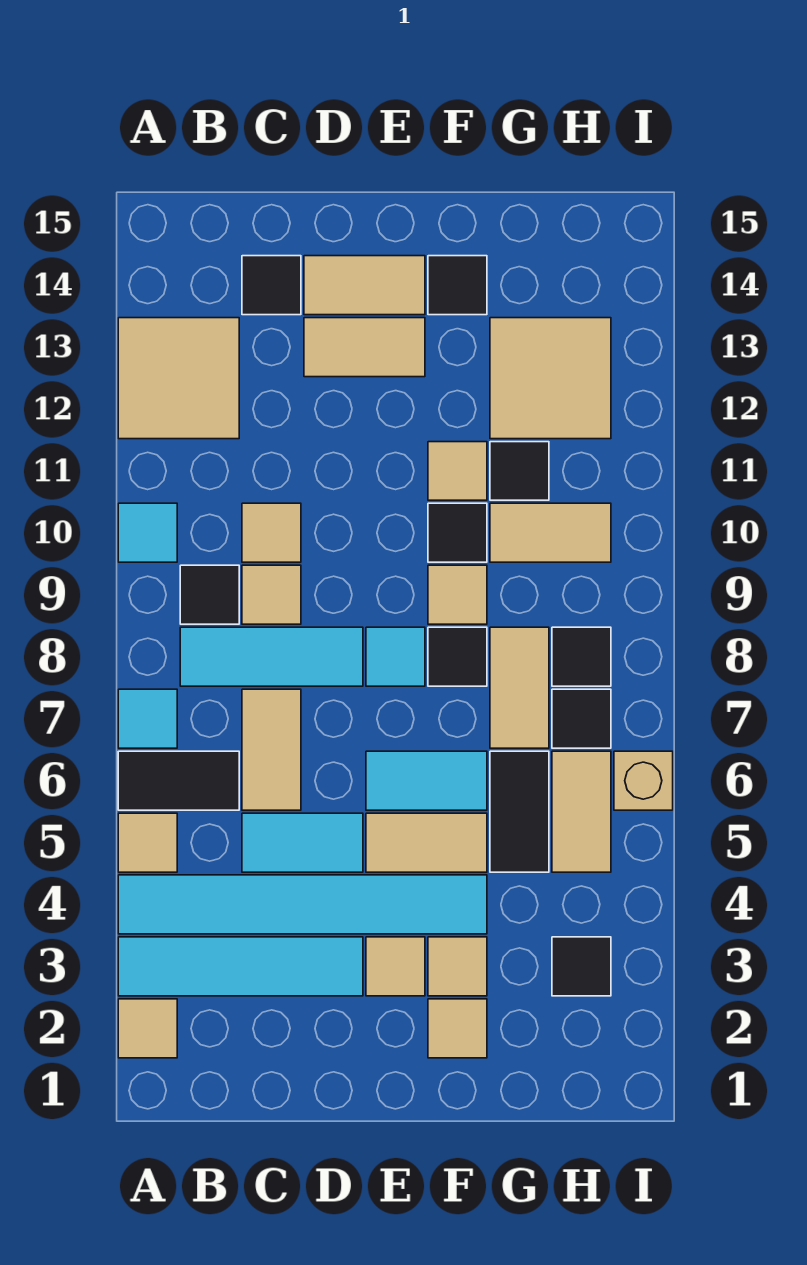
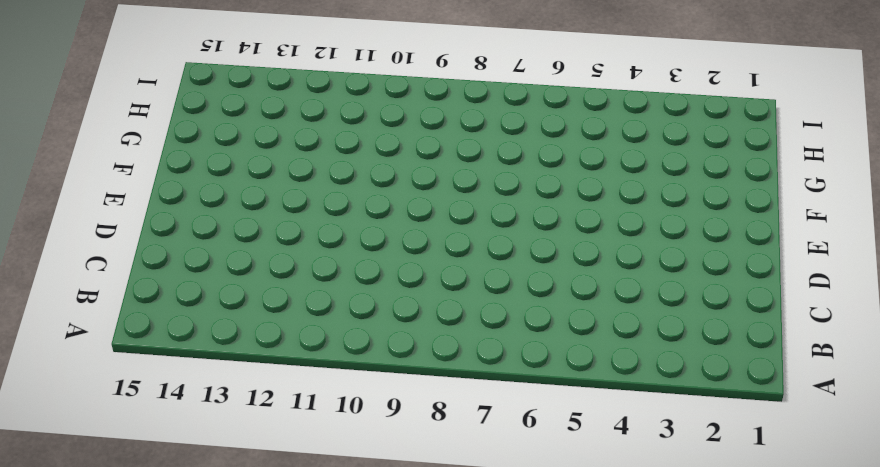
none -> tan tile A2 level 1
none -> cyan tile A3:D3 level 1
none -> cyan tile A4:F4 level 1
none -> tan tile A5 level 1

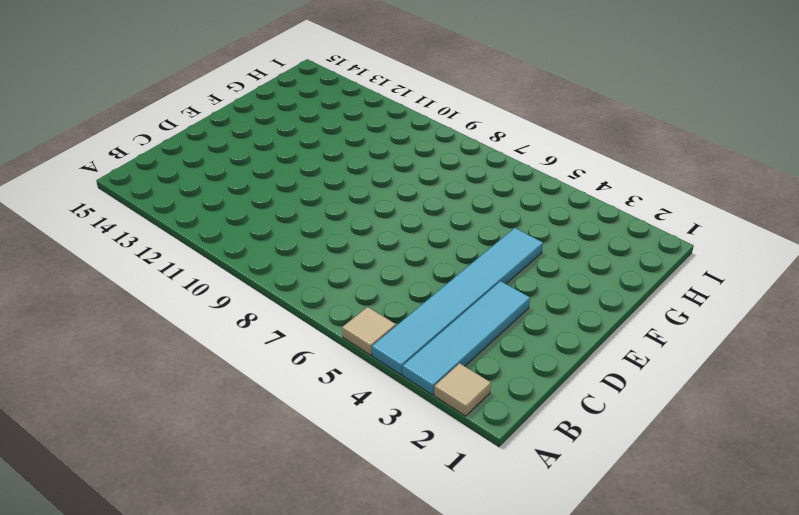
none -> black tile A6:B6 level 1
none -> cyan tile A7 level 1
none -> cyan tile A10 level 1
none -> tan tile A12:B13 level 1

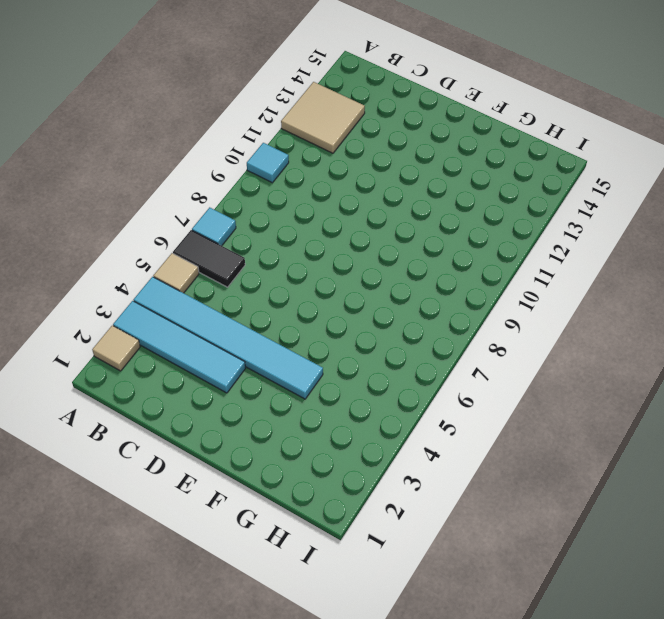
none -> cyan tile B8:D8 level 1
none -> black tile B9 level 1
none -> cyan tile C5:D5 level 1
none -> tan tile C6:C7 level 1

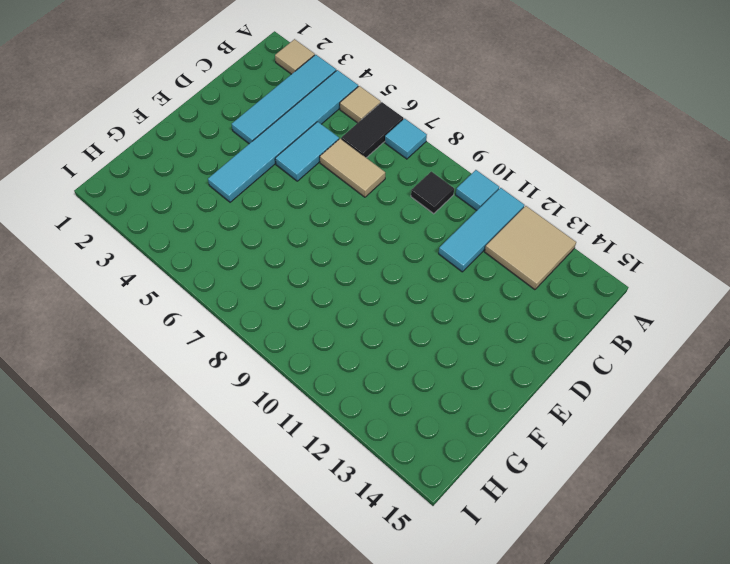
cyan tile A11:C11 level 1 -> cyan tile B8:D8 level 1
none -> tan tile C9 level 1
none -> tan tile C10 level 1
none -> black tile C14 level 1
none -> tan tile D13:E13 level 1

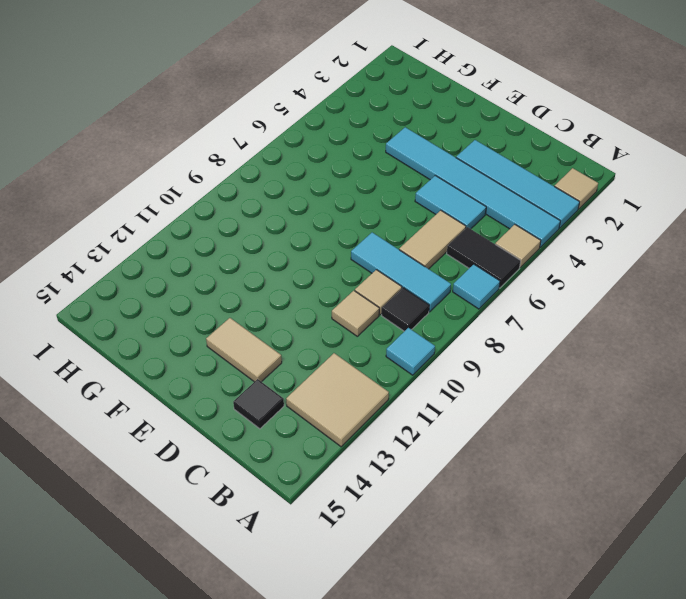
none -> tan tile D14:E14 level 1
none -> tan tile E3 level 1
none -> tan tile E5:F5 level 1
none -> cyan tile E6:F6 level 1

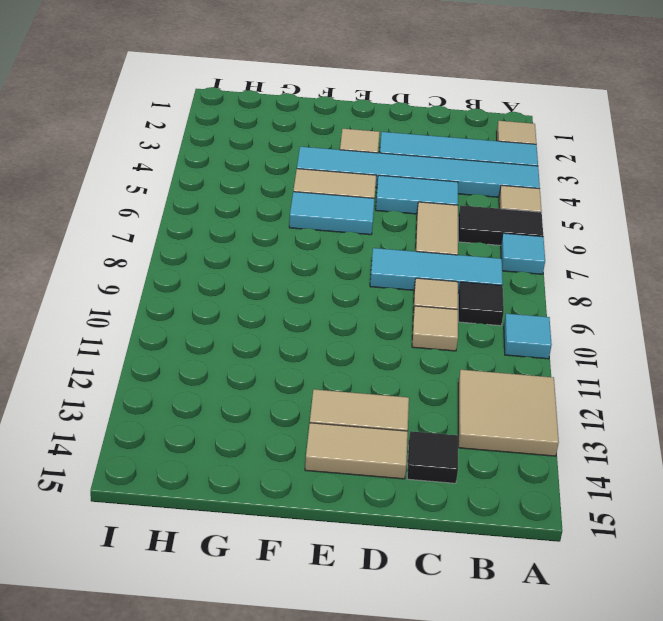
none -> cyan tile E8 level 1
none -> tan tile F2 level 1
none -> tan tile F3 level 1
none -> black tile F8 level 1

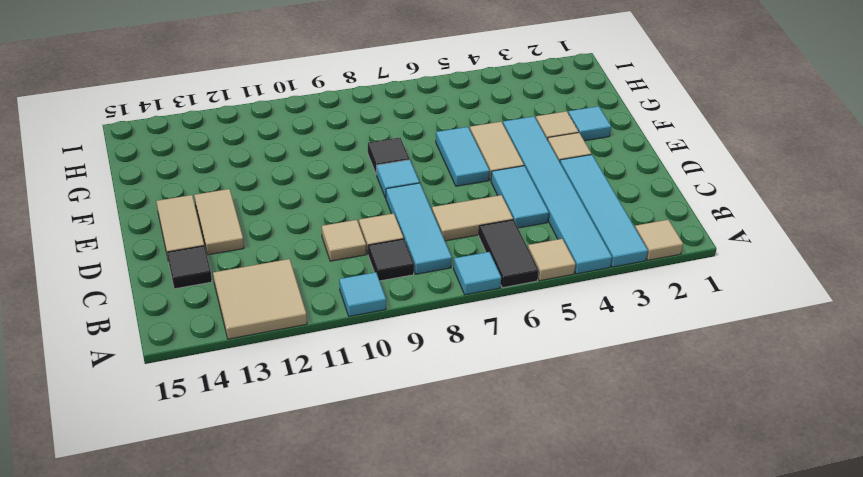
cyan tile F2 level 1 -> tan tile F2 level 1
none -> tan tile F9 level 1
none -> black tile F10 level 1
none -> tan tile F11 level 1
none -> black tile F14 level 1

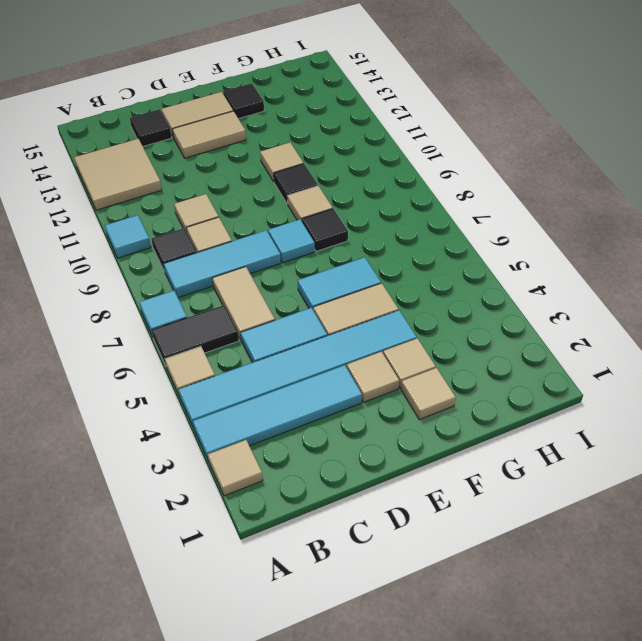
none -> black tile G5:G6 level 1
none -> tan tile G7:G8 level 1
none -> tan tile G10:H10 level 1
none -> black tile G11 level 1

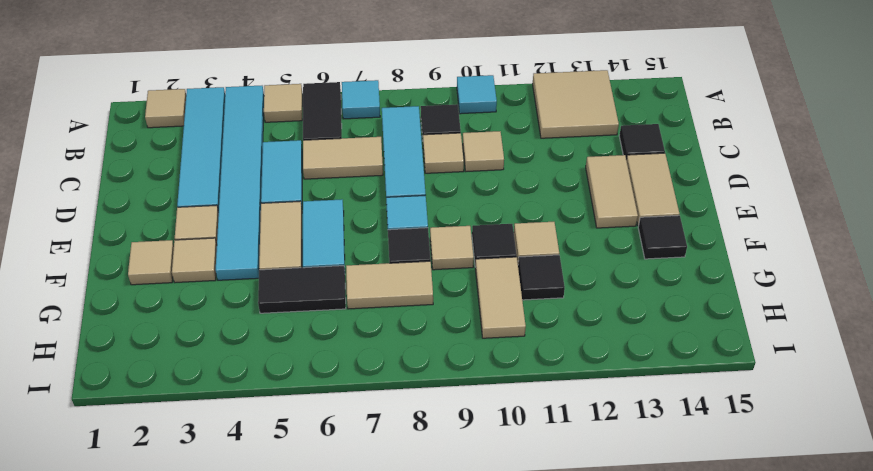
none -> tan tile G12:H13 level 1
none -> black tile H3 level 1
none -> tan tile H5:H6 level 1
none -> black tile H7 level 1

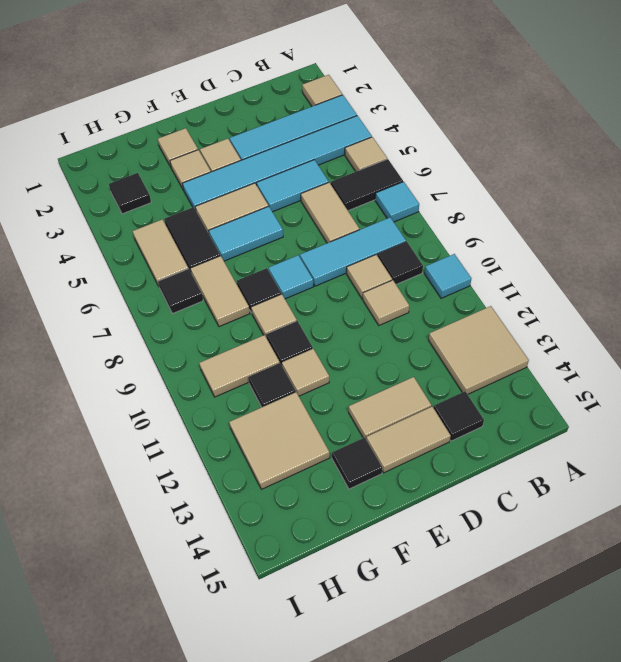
none -> black tile H8 level 1
none -> tan brick I6 level 1

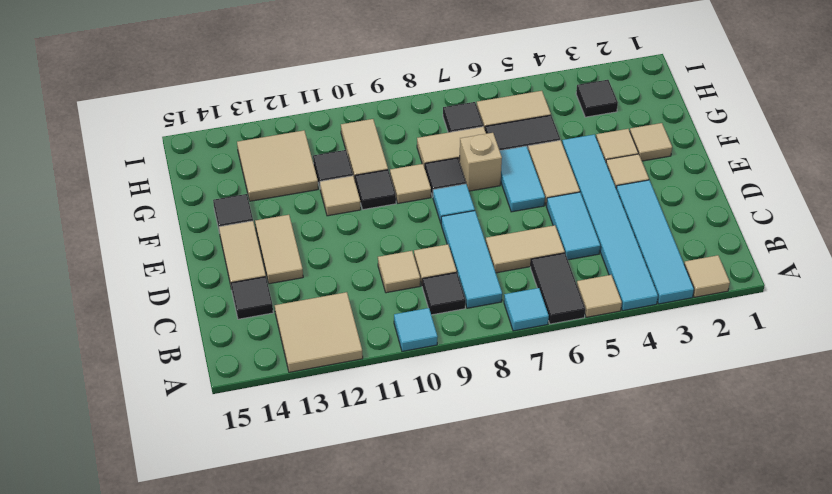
tan brick F7 level 1 -> tan brick I6 level 1
none -> black tile H8 level 1

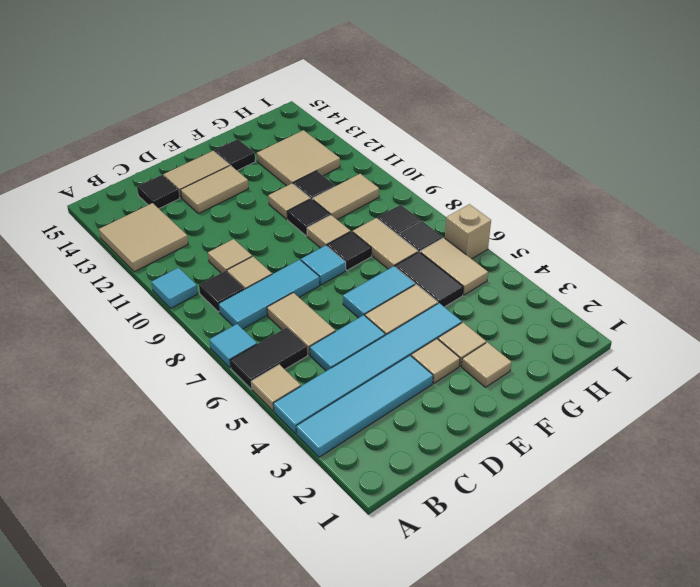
none -> tan tile A2 level 1
none -> black tile H3 level 1

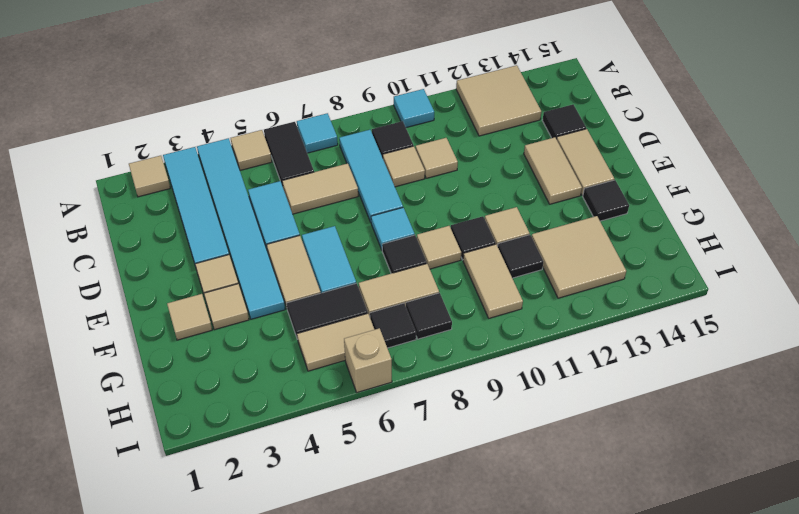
none -> black tile H3 level 1

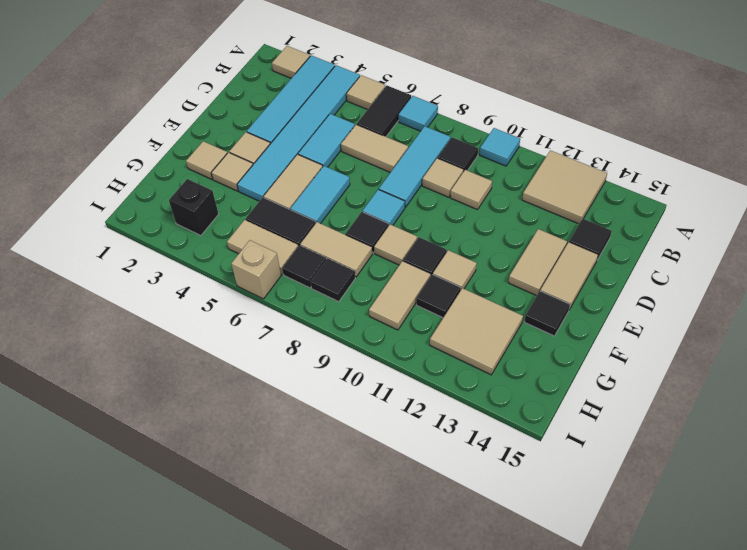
black brick H3 level 1 -> black tile H3 level 1

